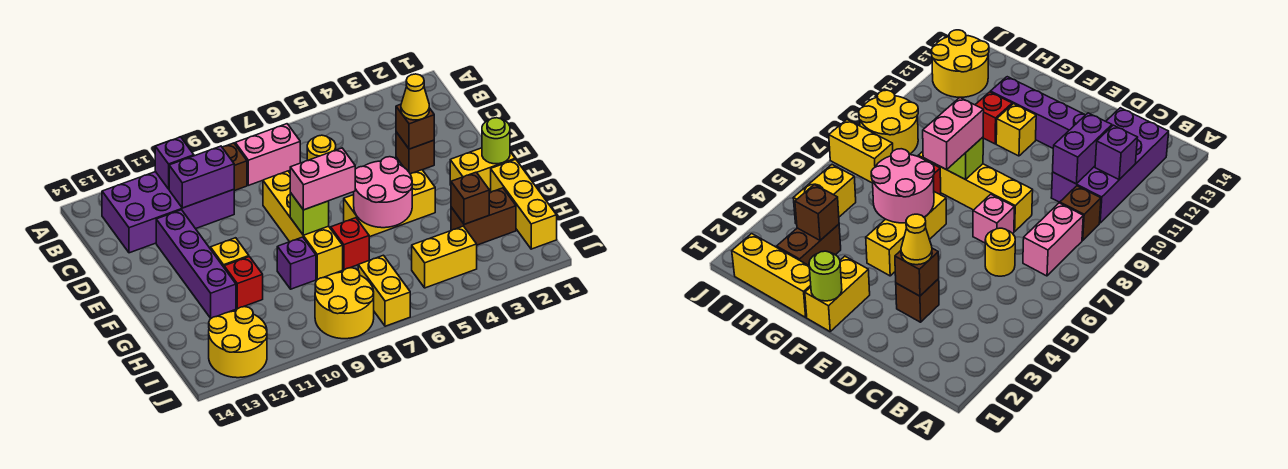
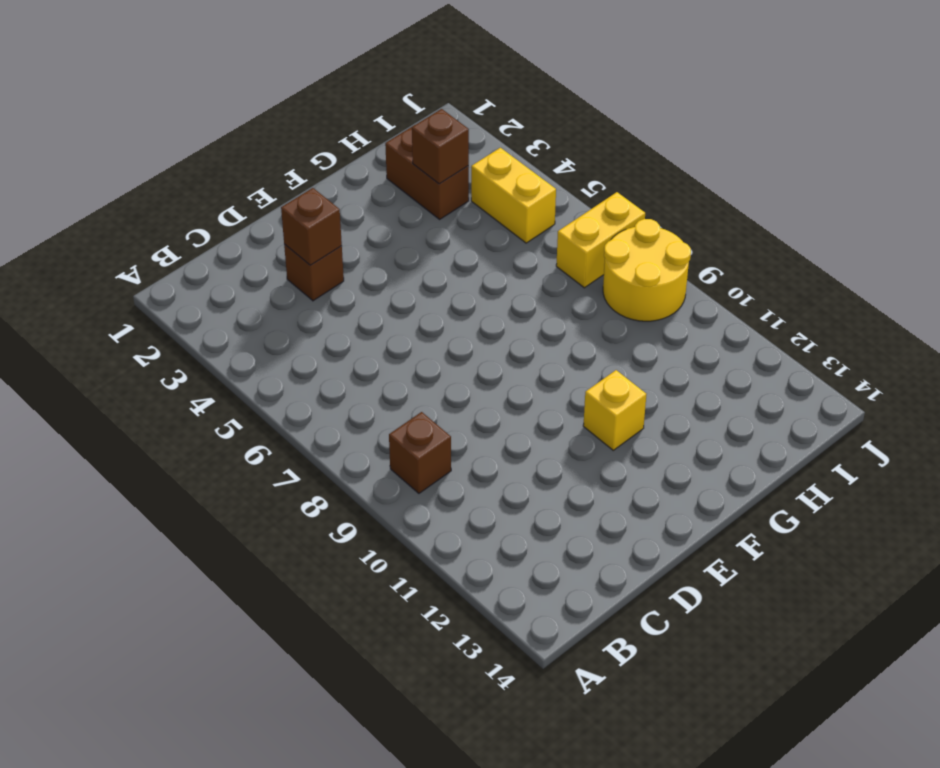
none -> pink brick B7:B8 level 1
none -> purple brick B10:C13 level 1
none -> yellow round brick C6 level 1

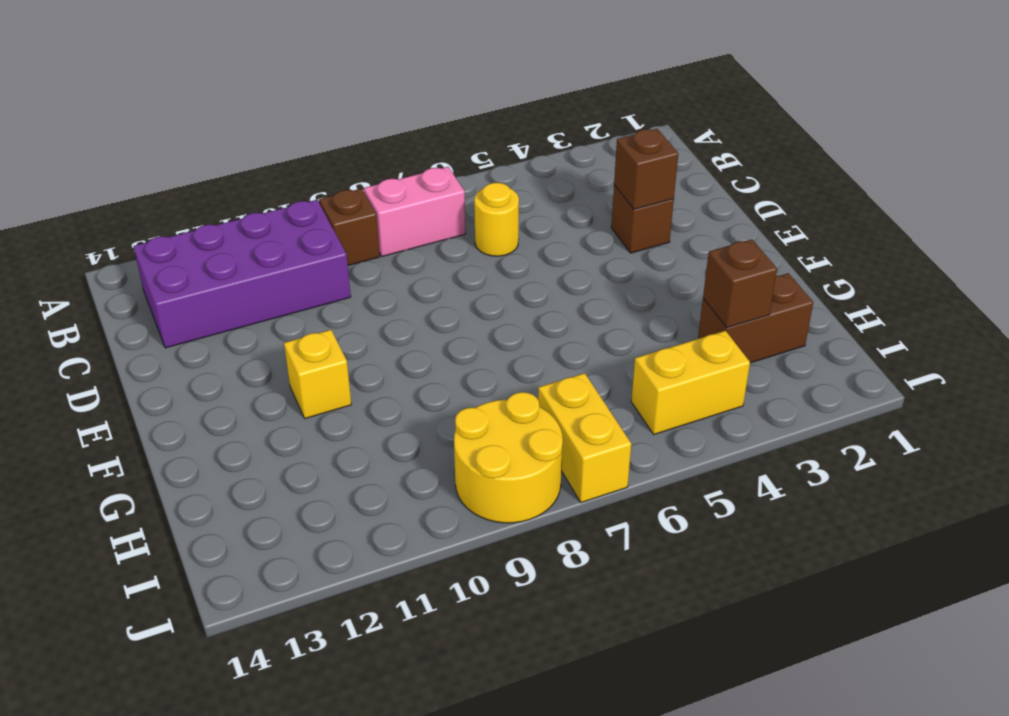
none -> pink brick D7 level 1
none -> yellow brick D8:G8 level 1
none -> purple brick D12:G12 level 1

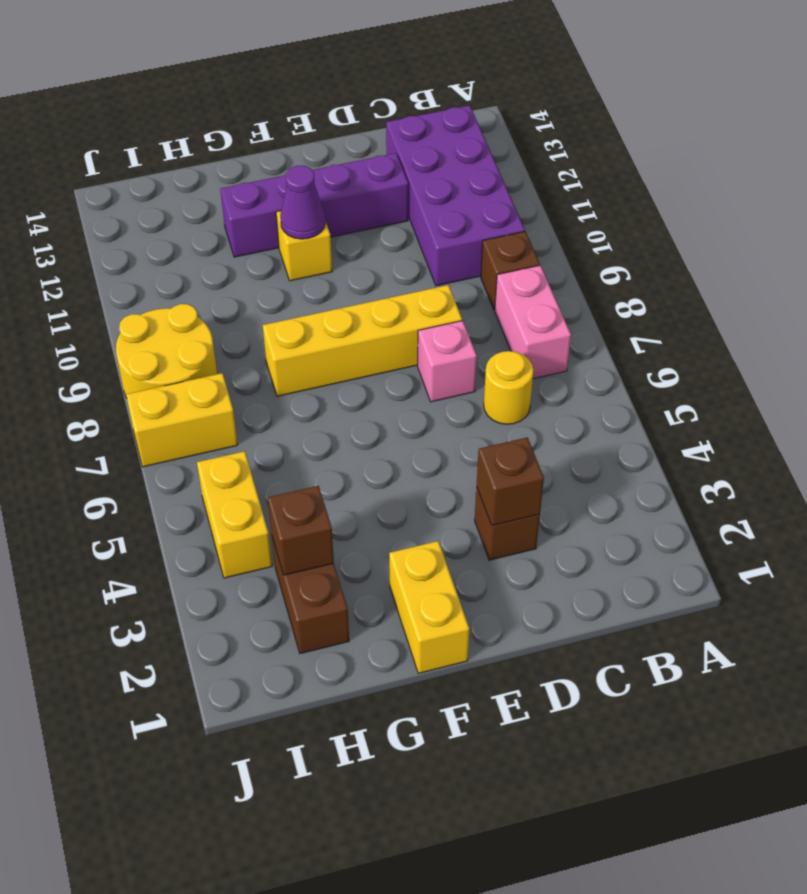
purple cone F11 level 2 -> none
none -> yellow brick F4:F6 level 1
none -> yellow brick G1:I1 level 1
none -> red brick G7 level 1

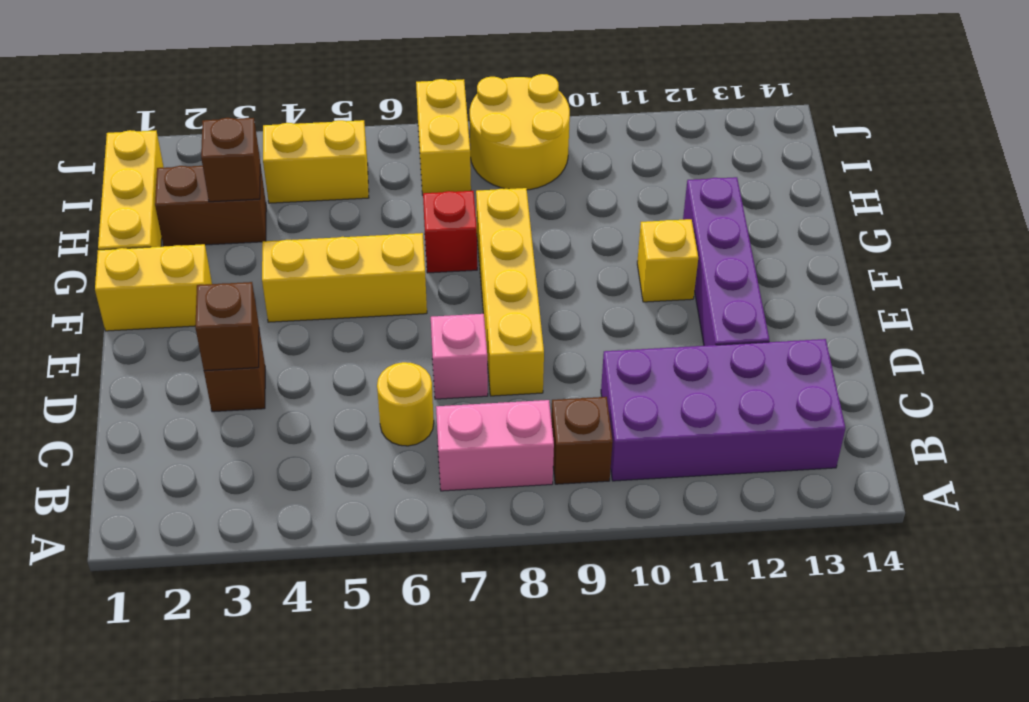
none -> purple brick G9 level 1
none -> red brick G11 level 1
none -> yellow round brick I12:J13 level 1

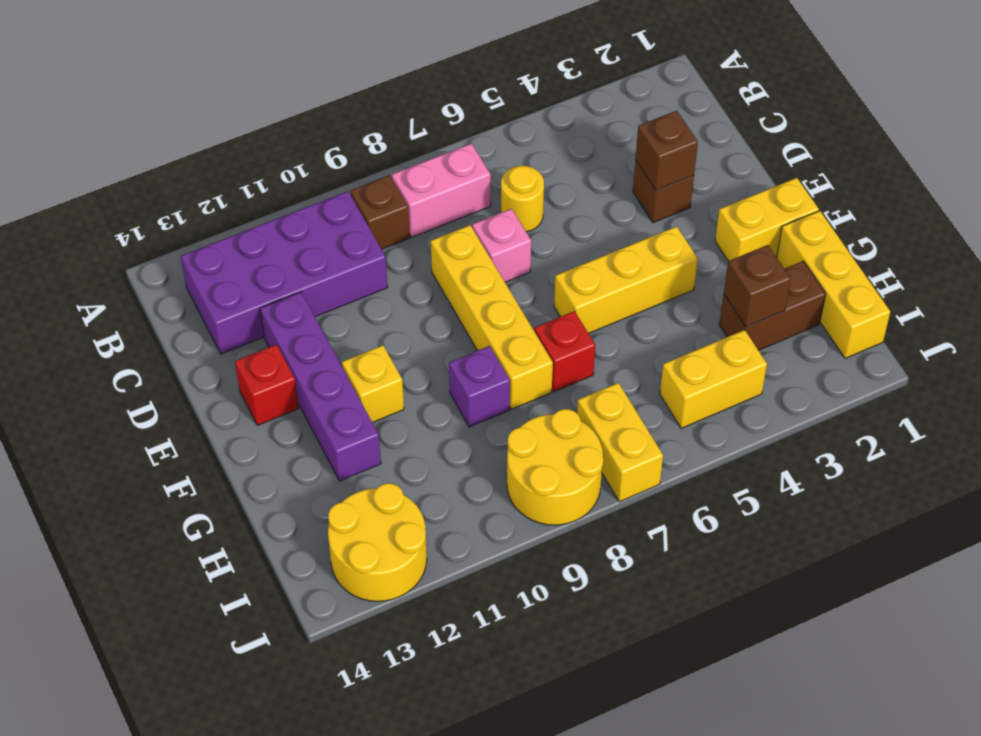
red brick E13 level 1 -> red brick G11 level 1
none -> purple brick B11 level 2
none -> purple brick C10:C11 level 2
none -> lime round brick F1 level 2

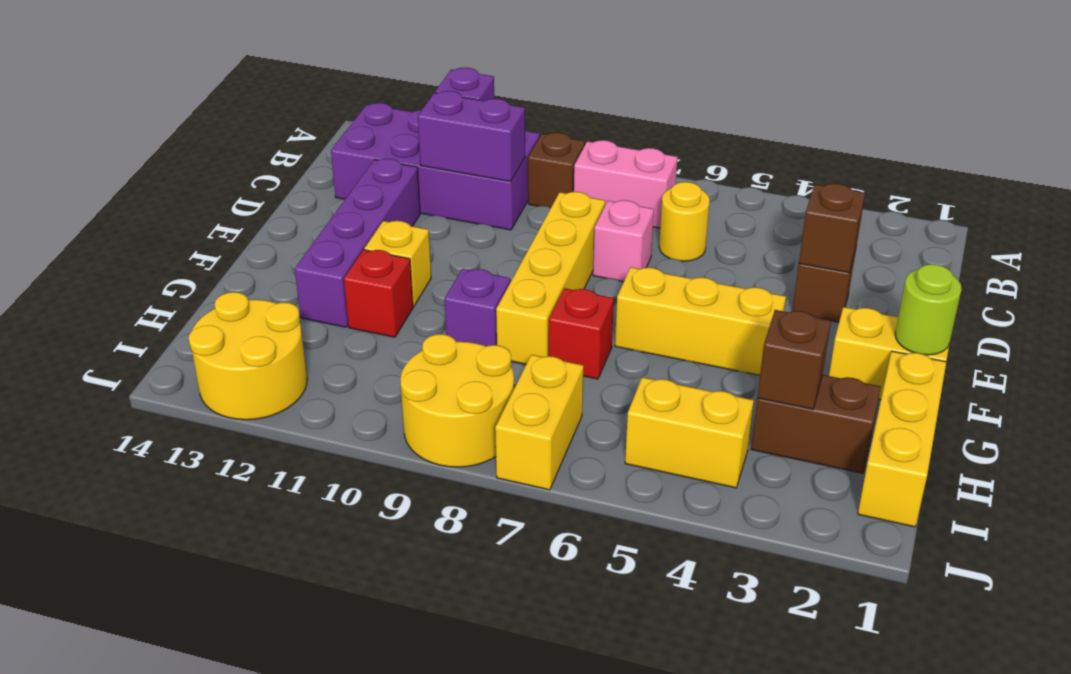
none -> pink round brick F5:G6 level 2
none -> lime brick F8 level 2
none -> yellow cone D3 level 3

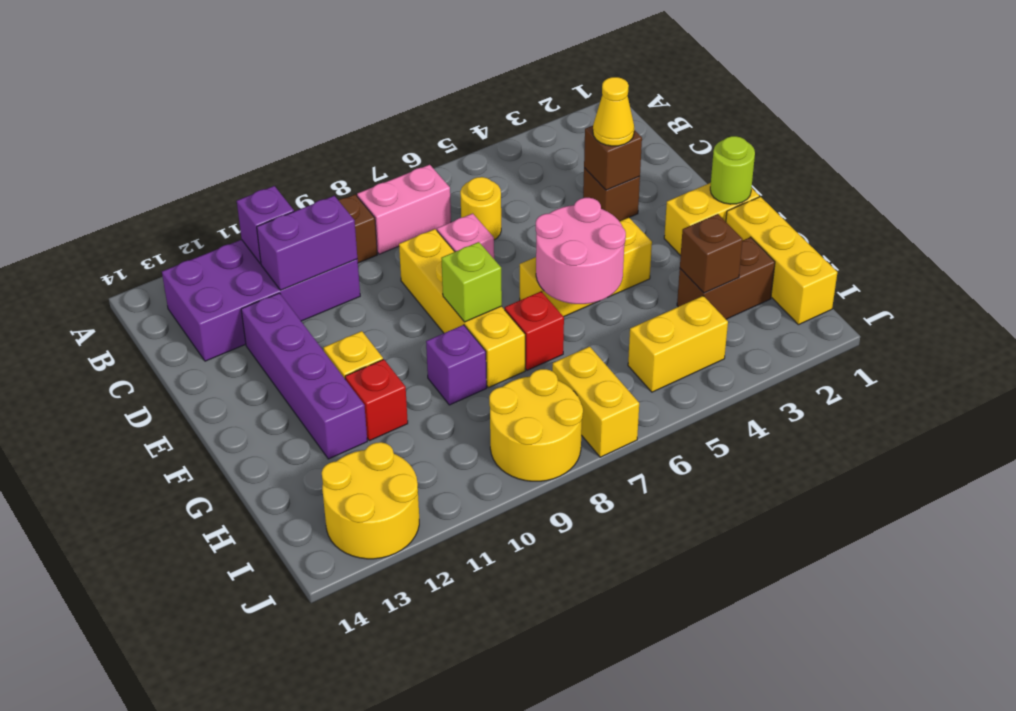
none -> pink brick F7:F8 level 3

